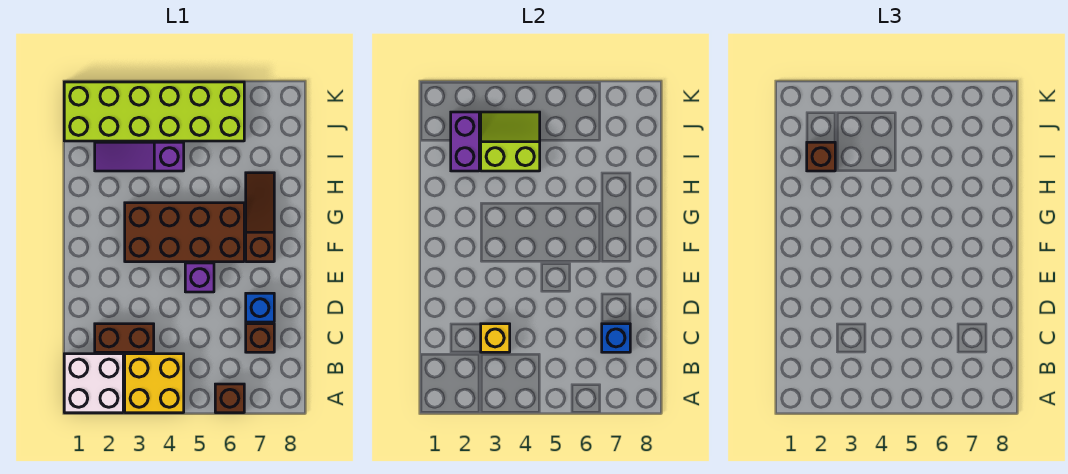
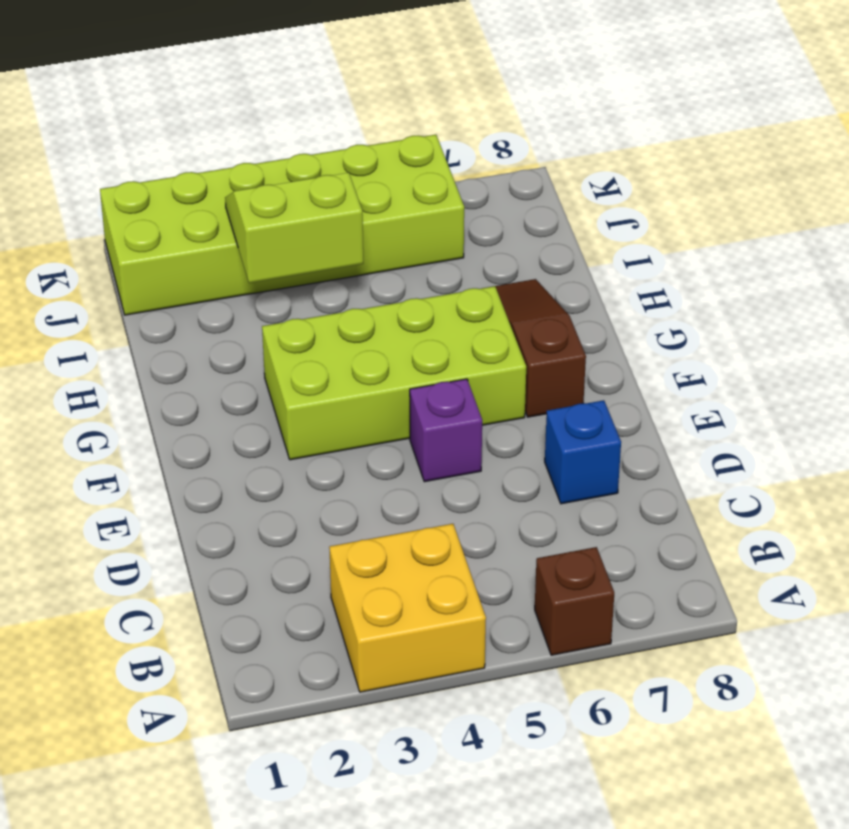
lime brick F3:G6 level 1 -> brown brick F3:G6 level 1
none -> white brick A1:B2 level 1
none -> brown brick C2:C3 level 1
none -> brown brick C7 level 1

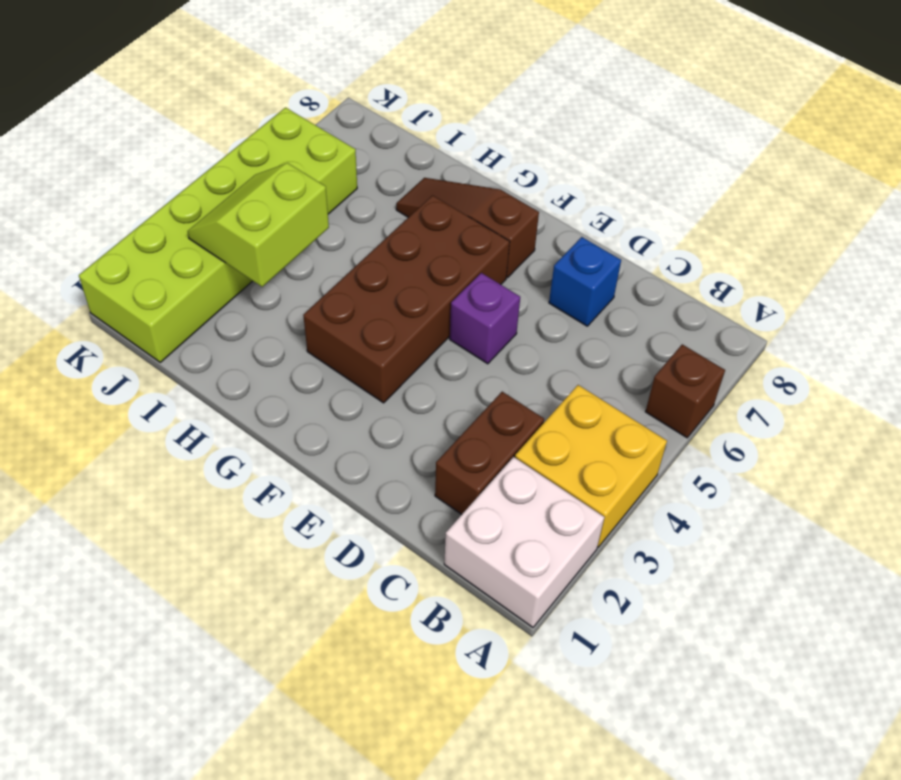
none -> brown brick C7 level 1
none -> purple slope I2:I4 level 1 top 4
none -> yellow brick C3 level 2

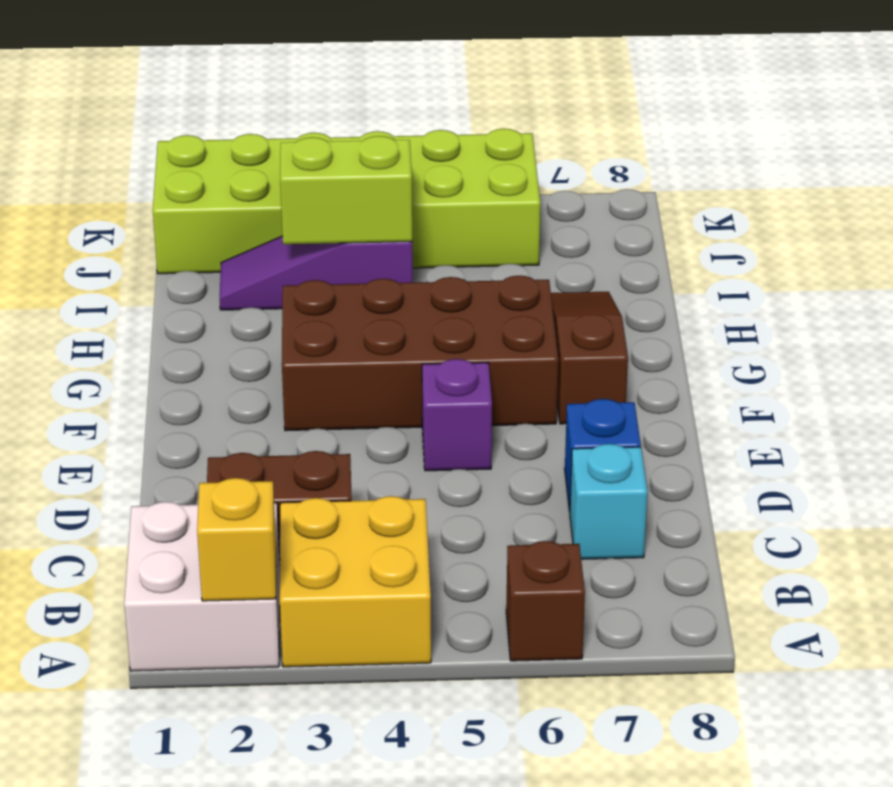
yellow brick A2 level 2 -> yellow brick C3 level 2
cyan brick C7 level 1 -> brown brick C7 level 1
none -> blue brick C7 level 2
none -> purple brick I2:J2 level 2
none -> brown brick I2 level 3

